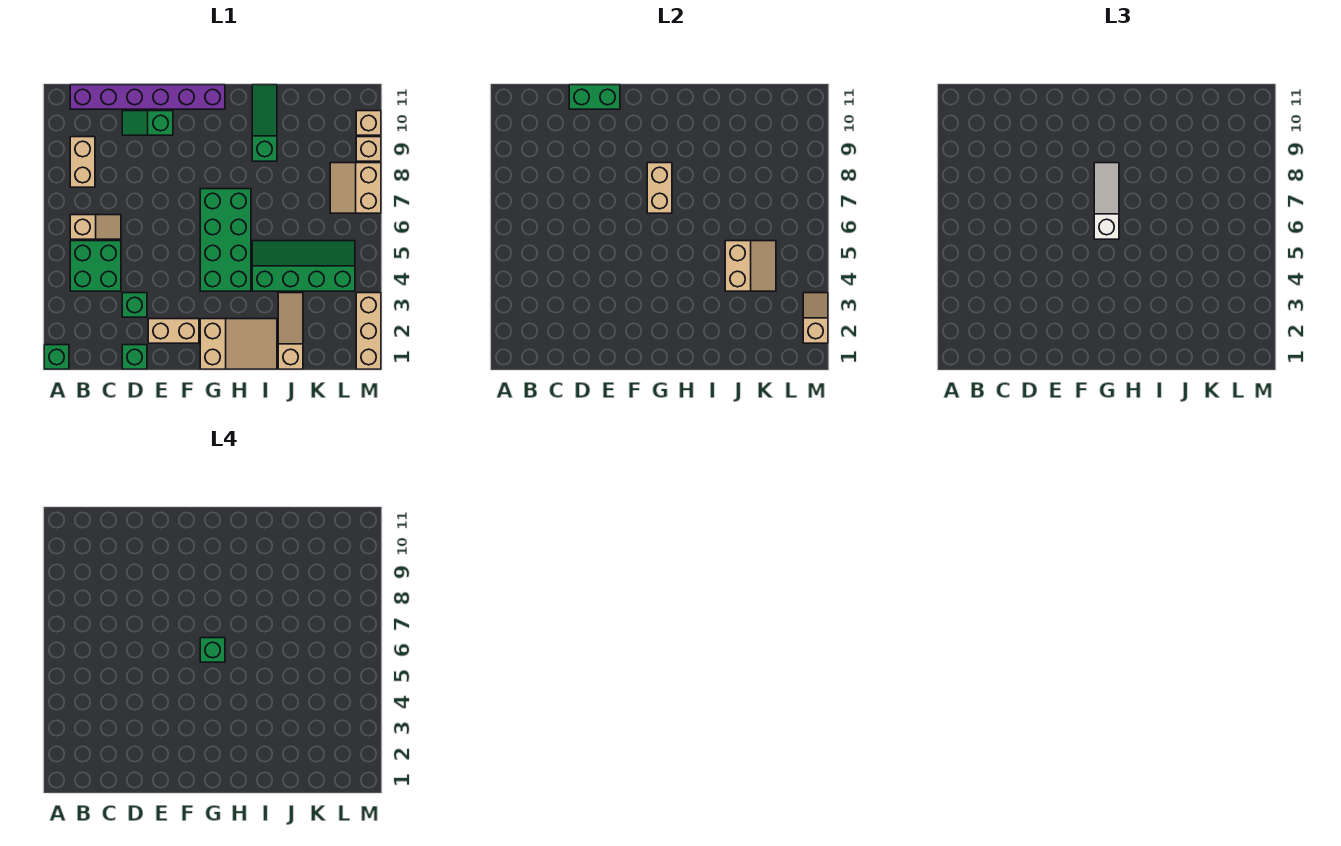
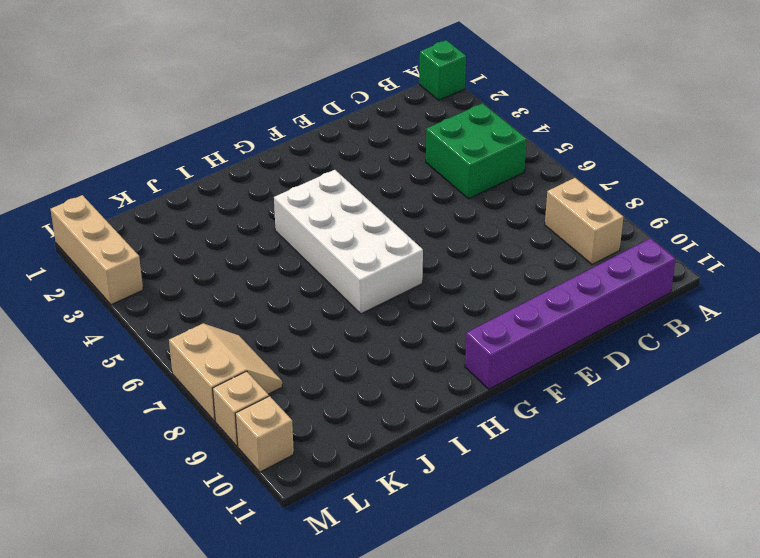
white brick G4:H7 level 1 -> green brick G4:H7 level 1
none -> tan slope B6:C6 level 1 top B
none -> green brick D1 level 1
none -> green brick D3 level 1

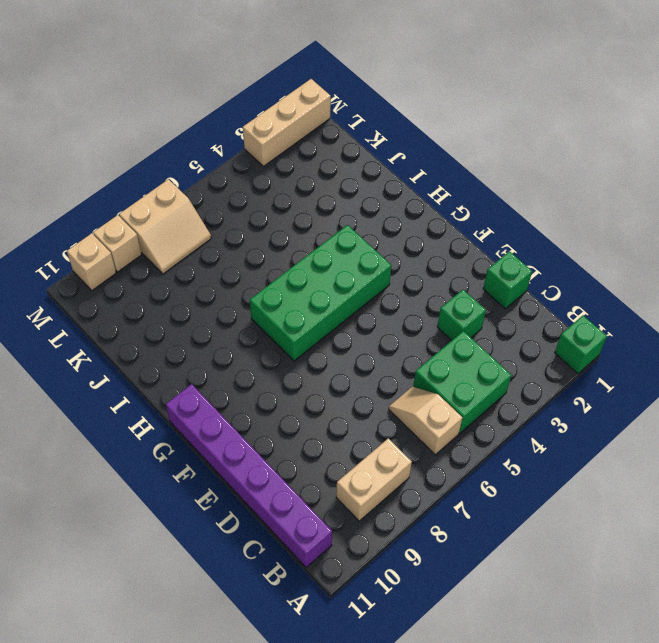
none -> green slope D10:E10 level 1 top E
none -> tan brick E2:F2 level 1
none -> tan slope G1:I2 level 1 top G

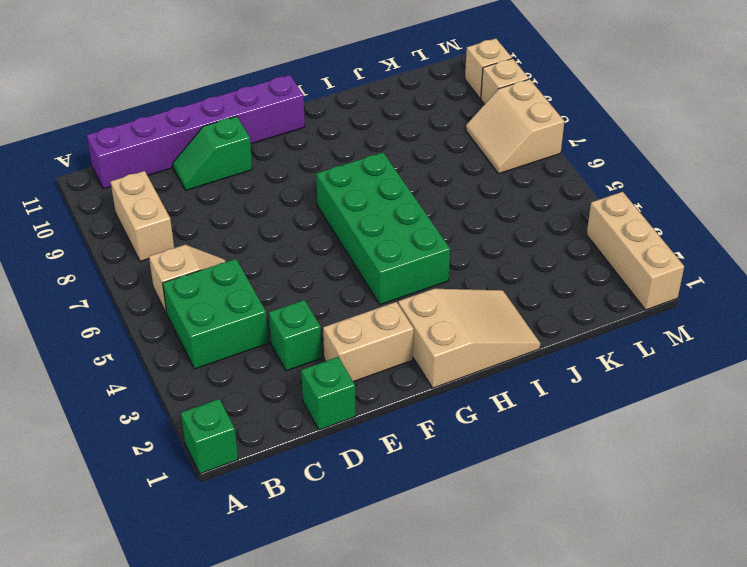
none -> green slope I4:L5 level 1 top 4
none -> green slope I9:I11 level 1 top 9
none -> tan slope J1:J3 level 1 top 1

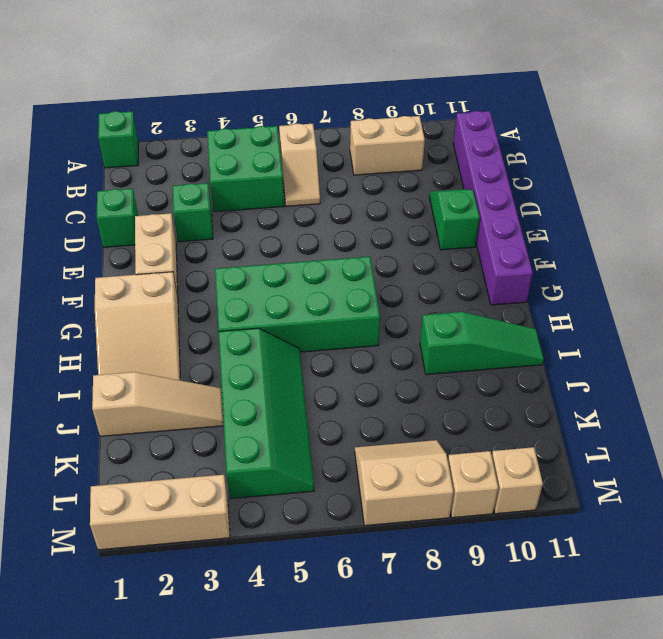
none -> green brick D11:E11 level 2
none -> tan brick G7:G8 level 2
none -> tan slope J4:K5 level 2 top J

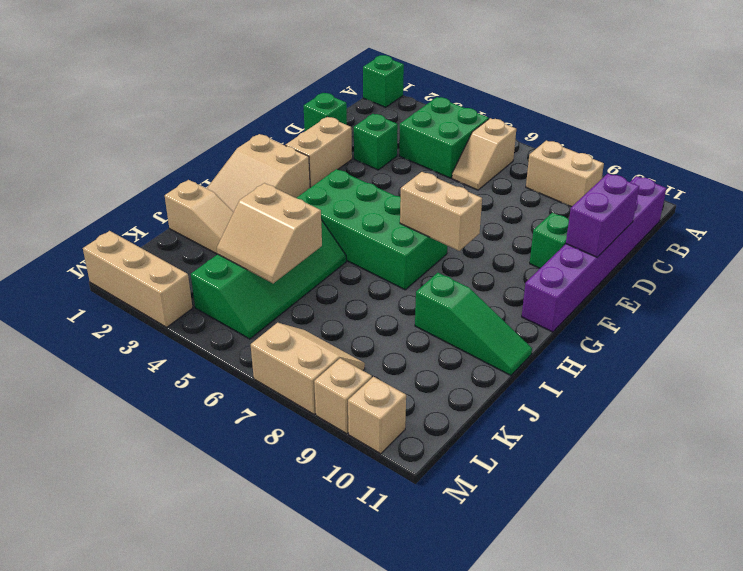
purple brick D11:E11 level 2 -> green brick D11:E11 level 2
none -> tan slope M2:M3 level 2 top 2
none -> white slope G6:G8 level 3 top 6
none -> green brick G6 level 4

